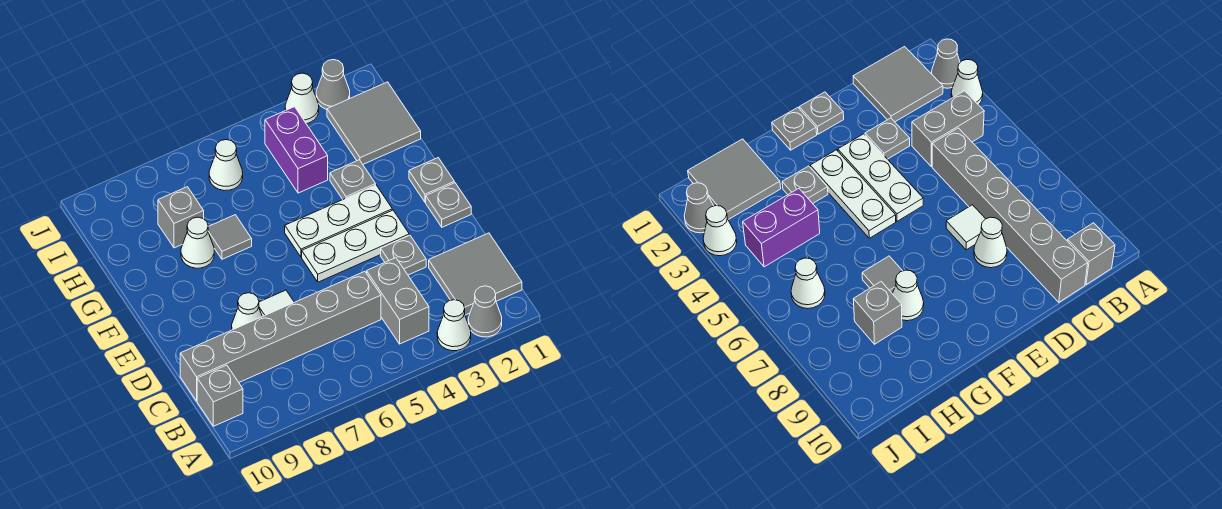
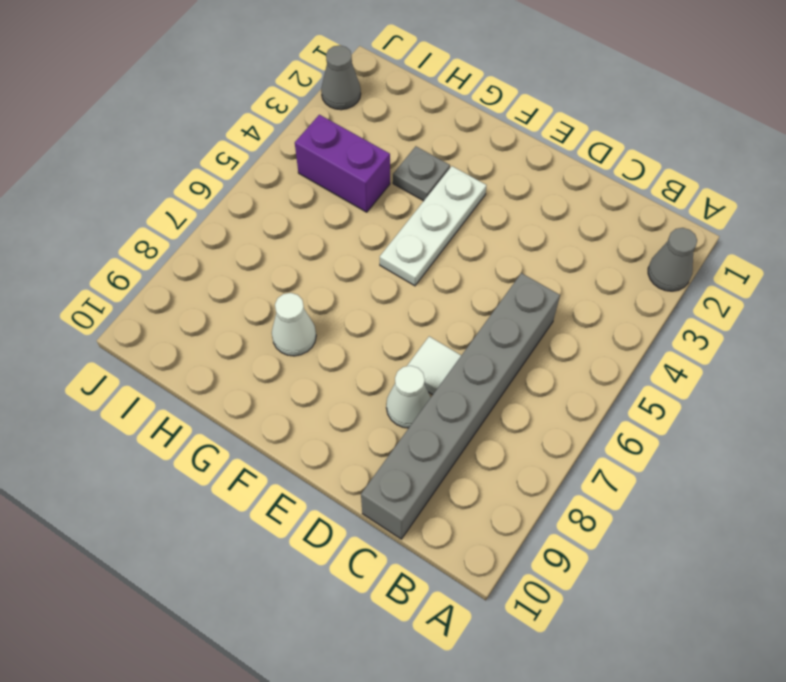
none -> white cone A3 level 1
none -> grey tile B1:C2 level 1
none -> grey brick B4:C4 level 1

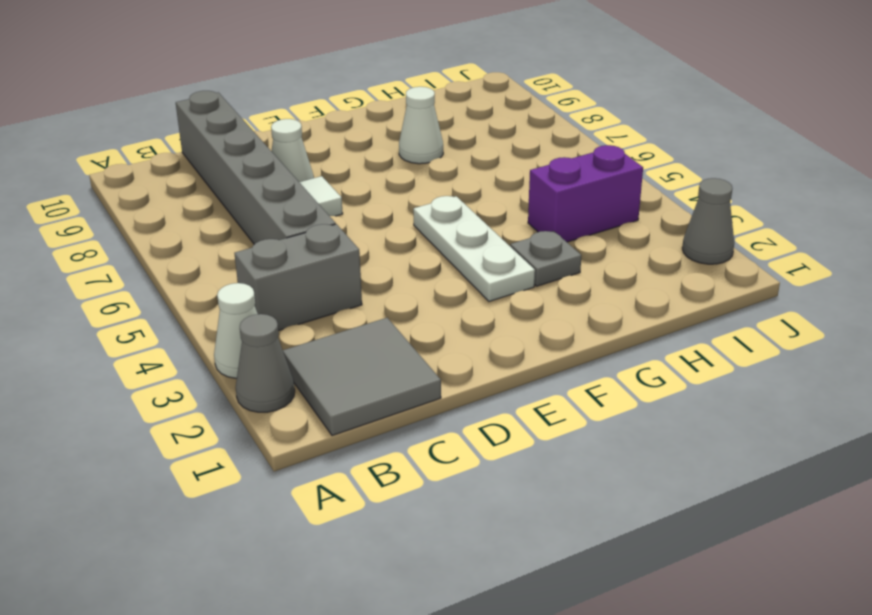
none -> grey brick B10 level 1
none -> grey plate D3 level 1
none -> grey plate E1 level 1

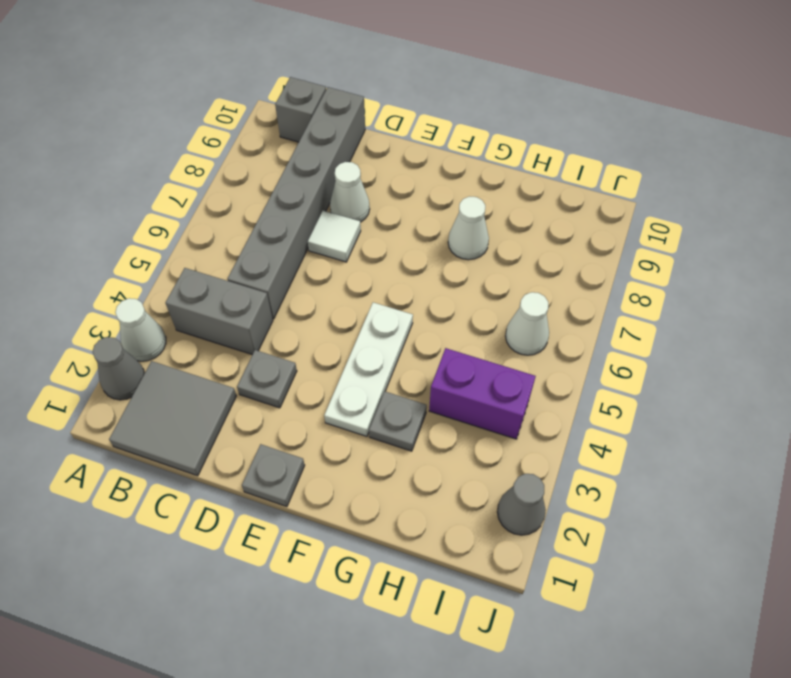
none -> white plate E3:E5 level 1
none -> grey plate F1 level 1
none -> grey tile G7 level 1

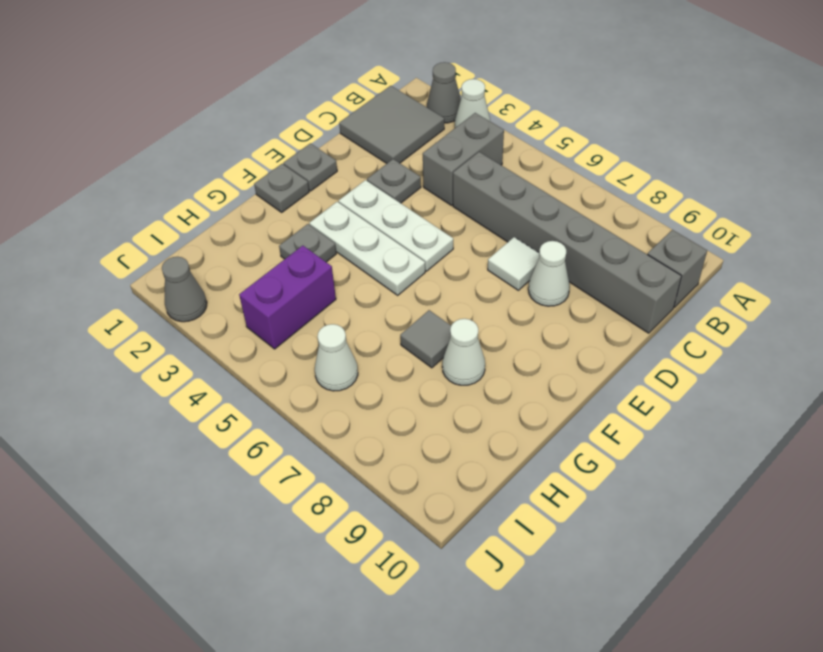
none -> grey tile H1:I2 level 1
none -> grey brick H8 level 1
none -> white cone J3 level 1

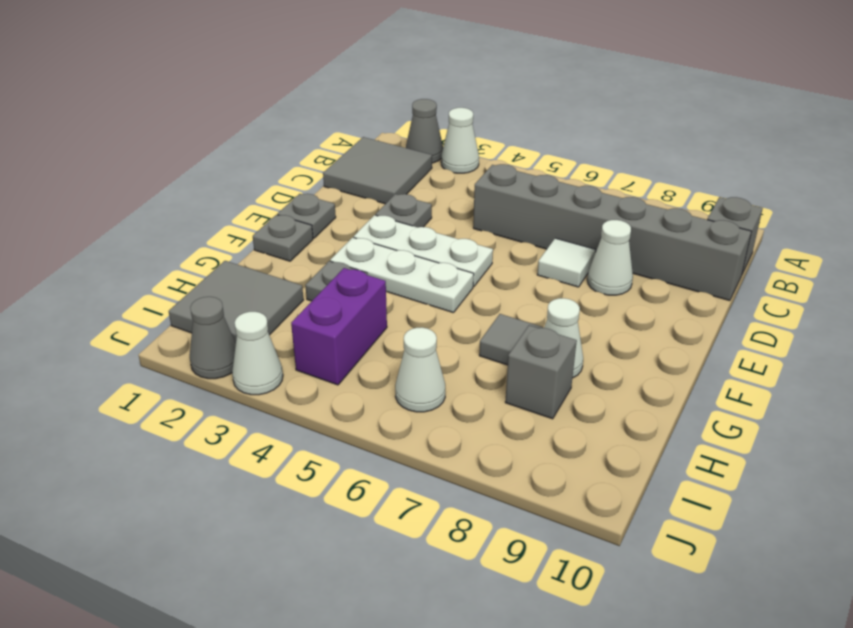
none -> grey brick B4:C4 level 1

